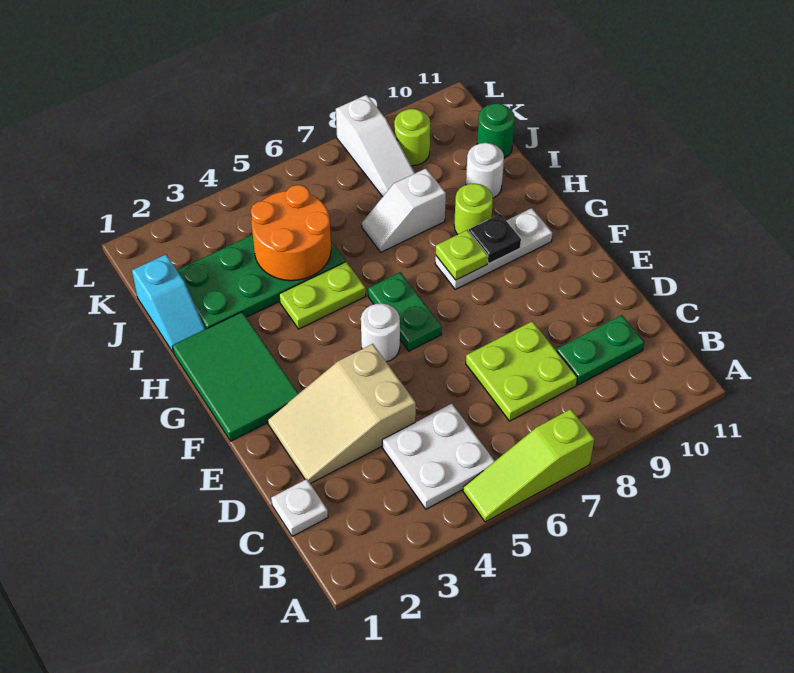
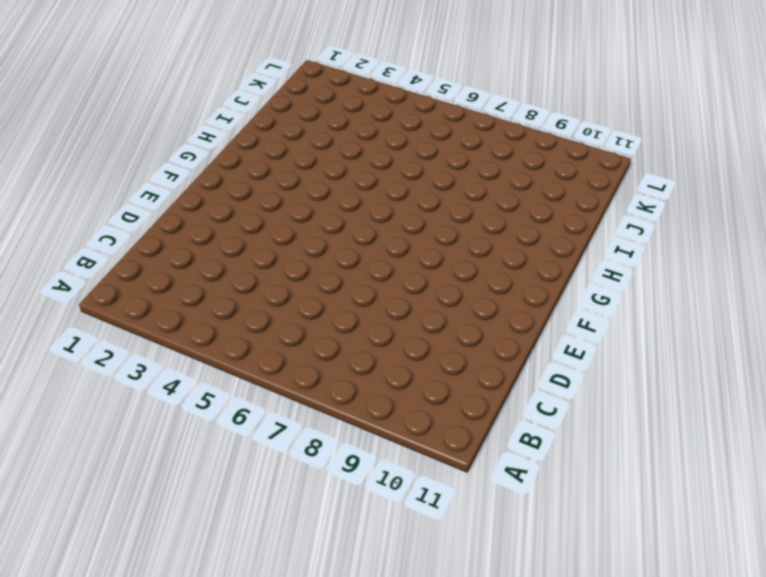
none -> lime slope A5:A7 level 1 top 7
none -> white plate B4:C5 level 1
none -> white plate C1 level 1

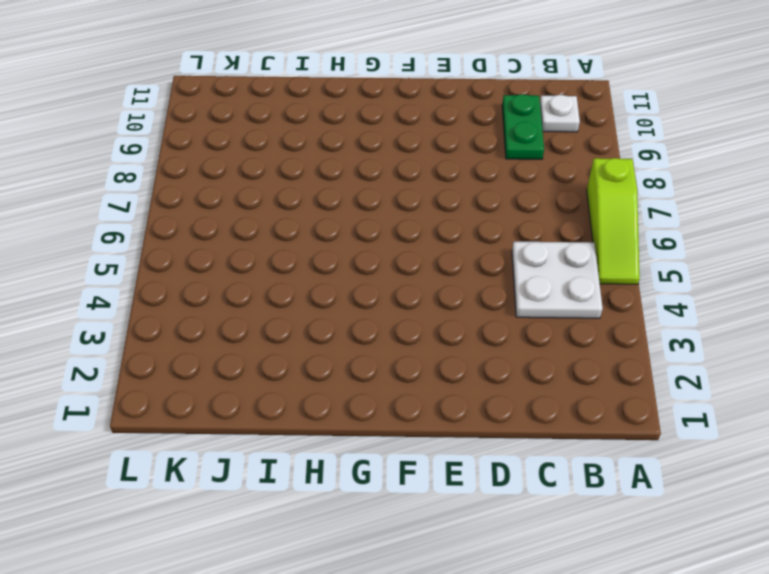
white plate B10 level 1 -> white plate C1 level 1
none -> lime plate C7:D8 level 1
none -> tan slope D2:E4 level 1 top 4
none -> green tile F1:H2 level 1

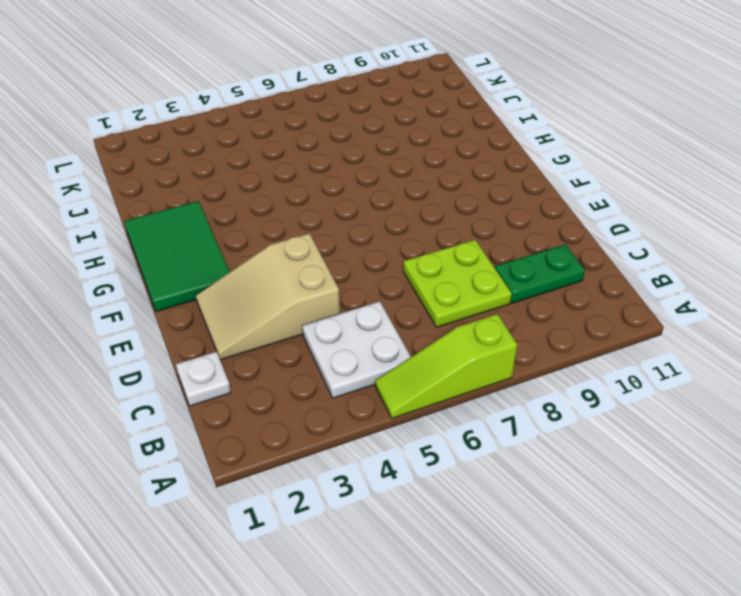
none -> white round brick F5 level 1
none -> green plate F6:G6 level 1
none -> white plate G8:G10 level 1

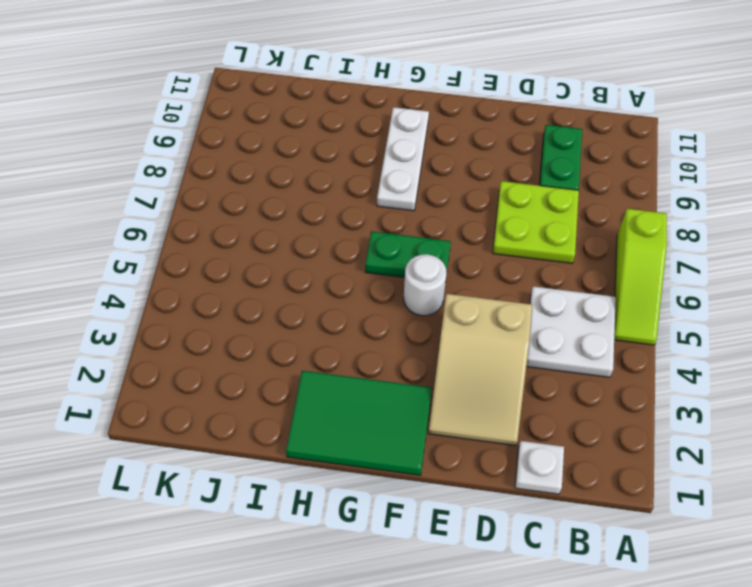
none -> lime plate H4:H5 level 1
none -> lime round brick H9 level 1
none -> cyan slope I1:J1 level 1 top J

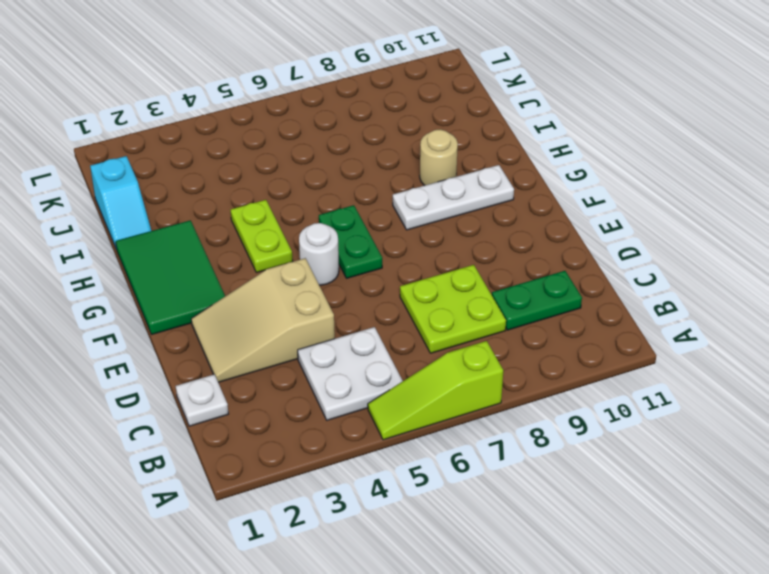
lime plate G4:H4 level 1 -> lime plate H4:H5 level 1
tan round brick H9 level 1 -> lime round brick H9 level 1
none -> green plate I2:J5 level 1
none -> white slope I7:I8 level 1 top 8
none -> white round brick I10 level 1

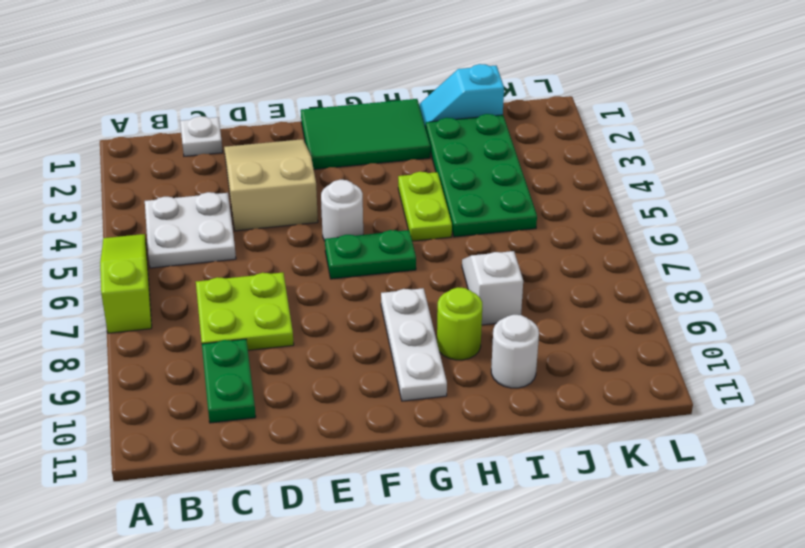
none -> white slope J8:L8 level 1 top L
none -> green round brick J11 level 1
none -> lime round brick K9 level 1

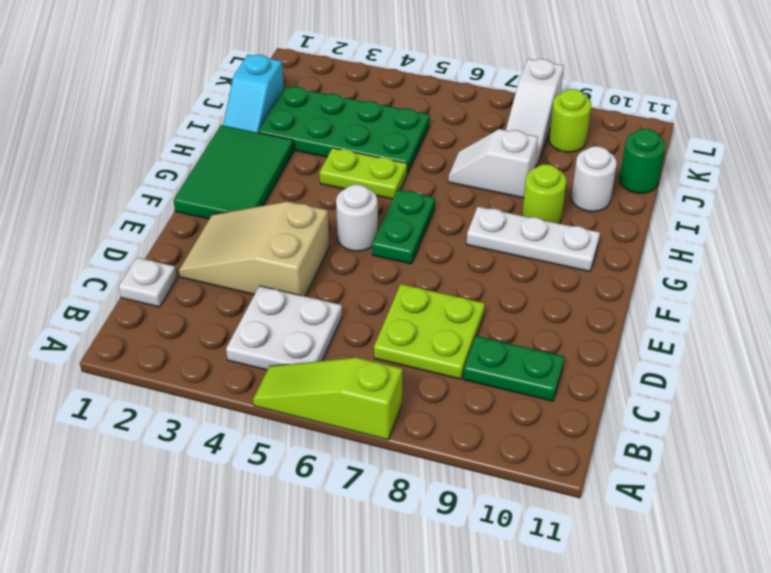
none -> lime plate G8 level 2
none -> black plate G9 level 2
none -> orange round brick I4:J5 level 2

